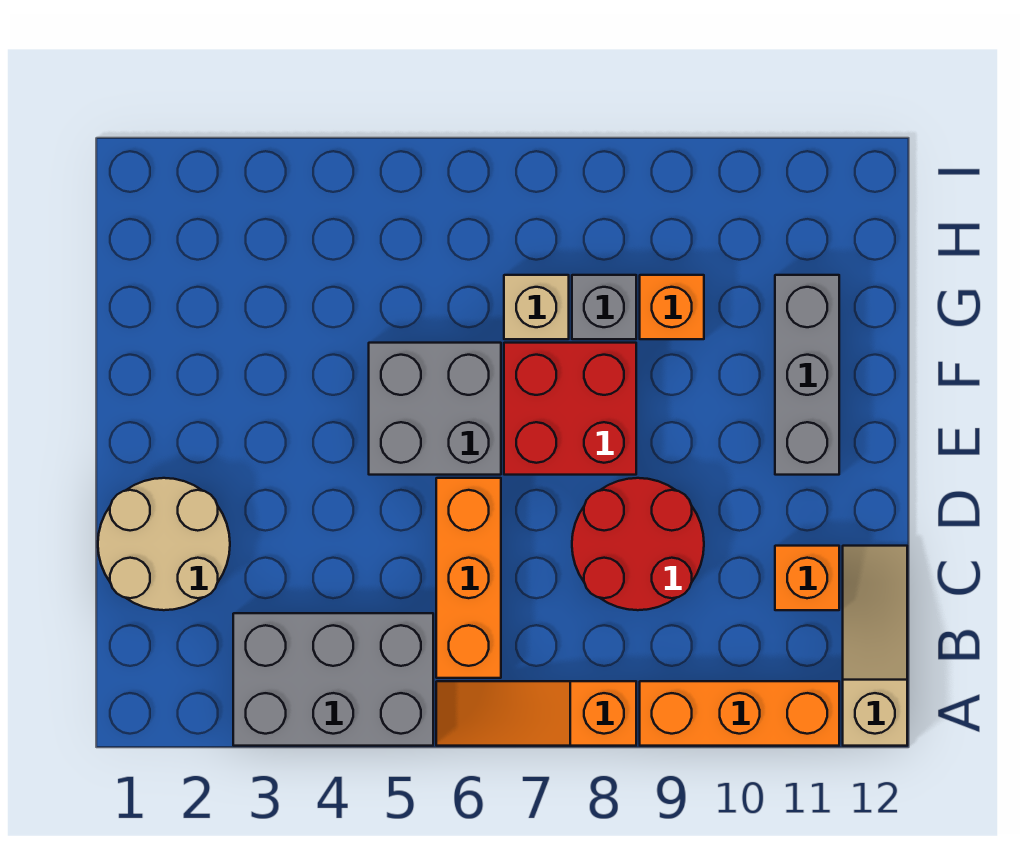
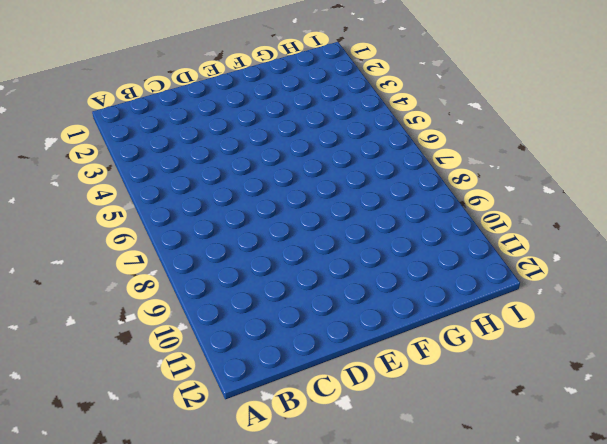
none -> grey brick A3:B5 level 1
none -> orange slope A6:A8 level 1 top 8
none -> orange brick A9:A11 level 1

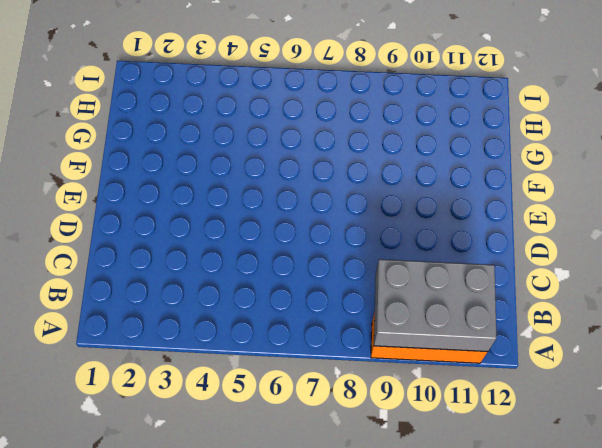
grey brick A9:B11 level 2 -> grey brick A3:B5 level 1
none -> orange slope A6:A8 level 1 top 8
none -> tan slope A12:C12 level 1 top A
none -> orange brick B6:D6 level 1

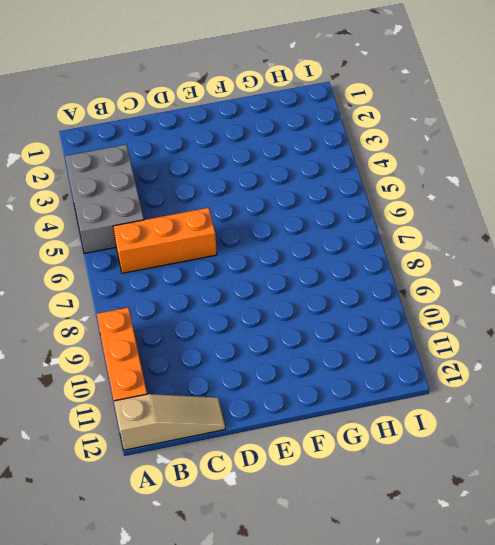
none -> orange slope A6:A8 level 1 top 8
none -> tan round brick C1:D2 level 1
none -> red round brick C8:D9 level 1

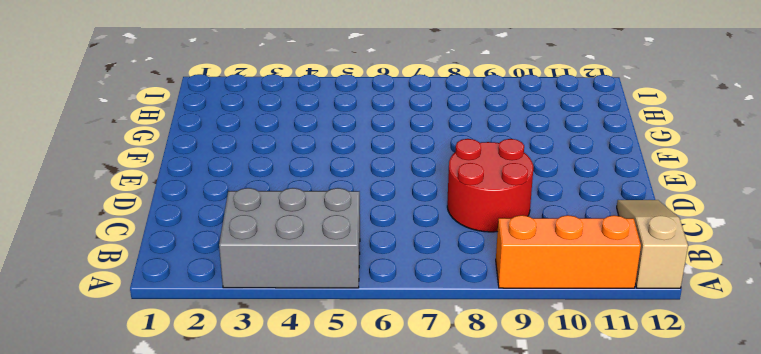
none -> orange slope A6:A8 level 1 top 8
none -> orange brick B6:D6 level 1
none -> tan round brick C1:D2 level 1

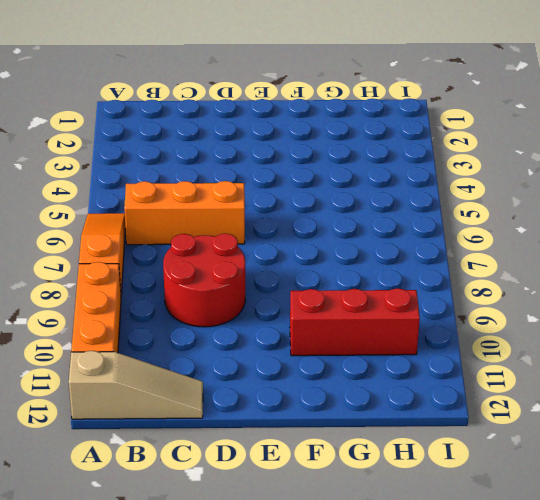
red brick F10:H10 level 1 -> none
none -> grey brick A3:B5 level 1
none -> tan round brick C1:D2 level 1
none -> orange brick C11 level 1

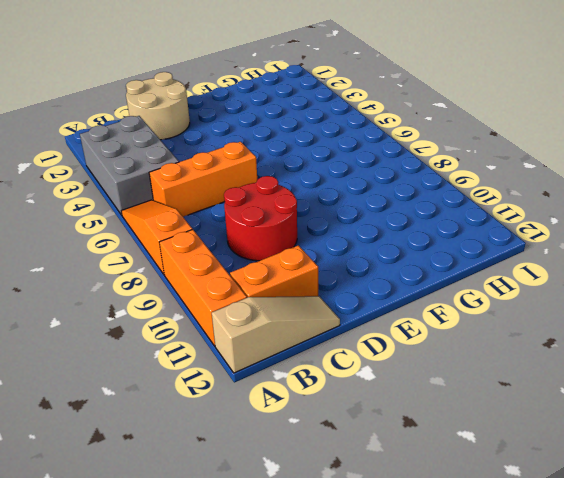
orange brick B11:C11 level 1 -> orange brick C11 level 1
none -> grey brick E5:F6 level 1
none -> red brick E7:F8 level 1
none -> grey brick E11:G11 level 1

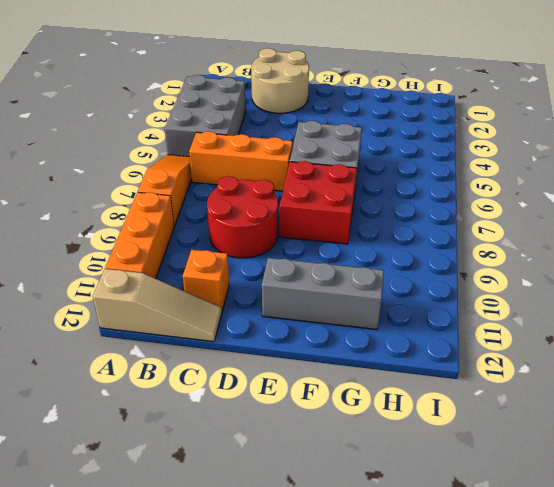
none -> tan brick G7 level 1
none -> grey brick G8 level 1
none -> orange brick G9 level 1

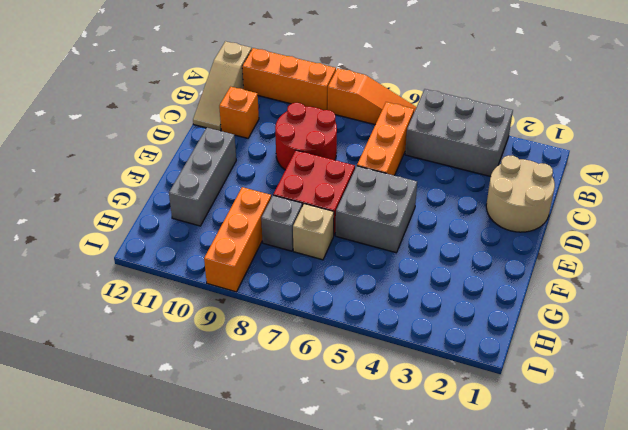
orange brick G9:I9 level 1 -> orange brick G9 level 1

